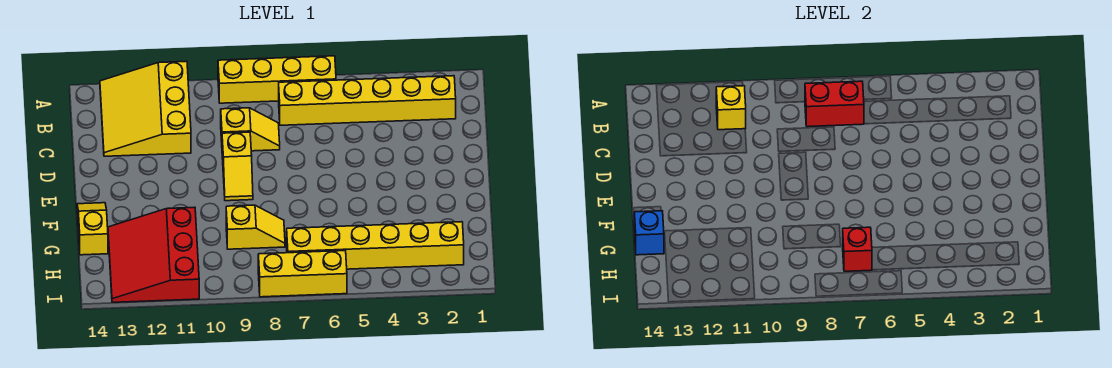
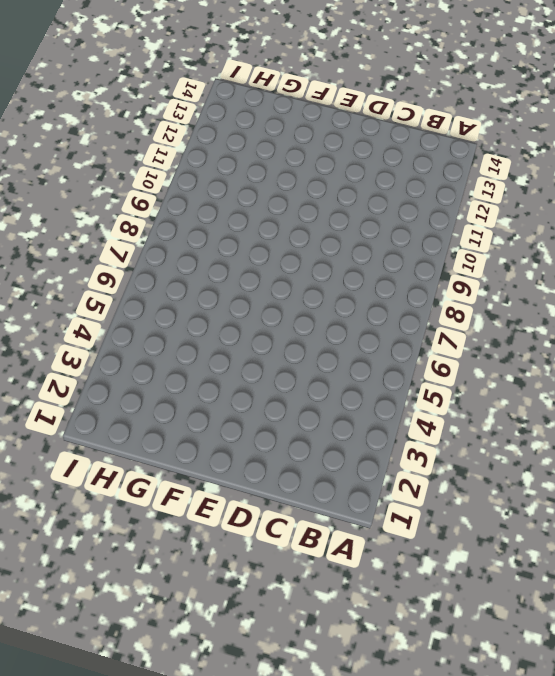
none -> yellow brick A6:A9 level 1
none -> yellow slope A11:C13 level 1 top 11
none -> yellow brick B2:B7 level 1

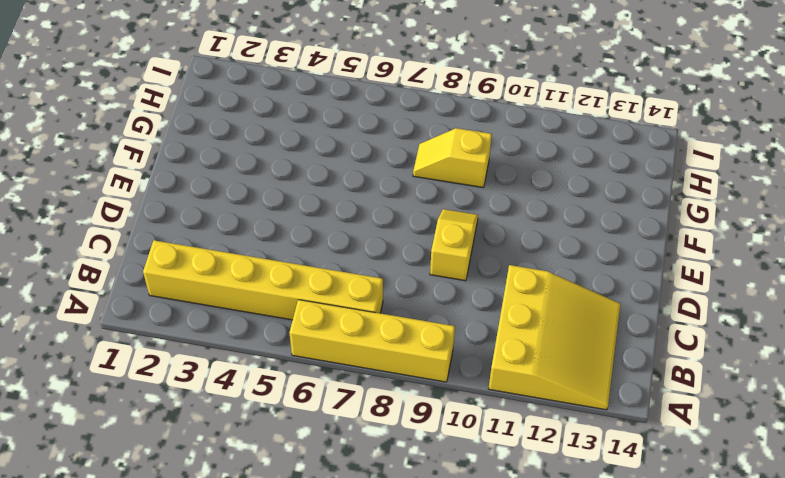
none -> yellow slope C8:C9 level 1 top 9
none -> yellow slope F14:G14 level 1 top G
none -> red slope G11:I13 level 1 top 11

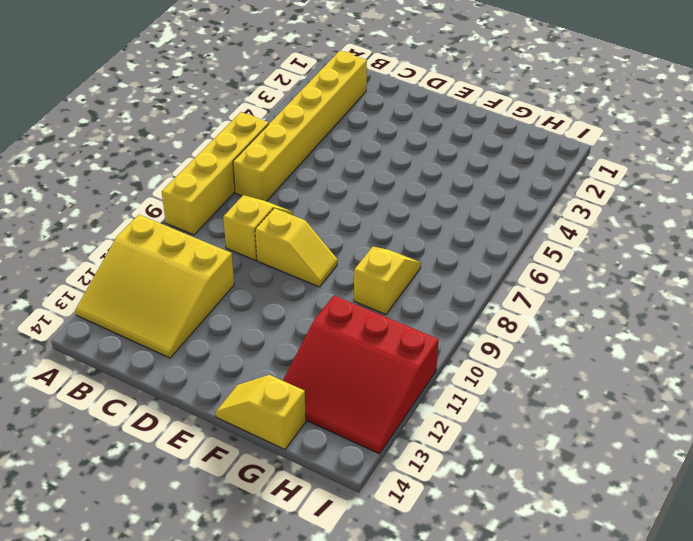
none -> yellow brick H2:H7 level 1
none -> yellow brick I6:I8 level 1
none -> red brick B7:B8 level 2

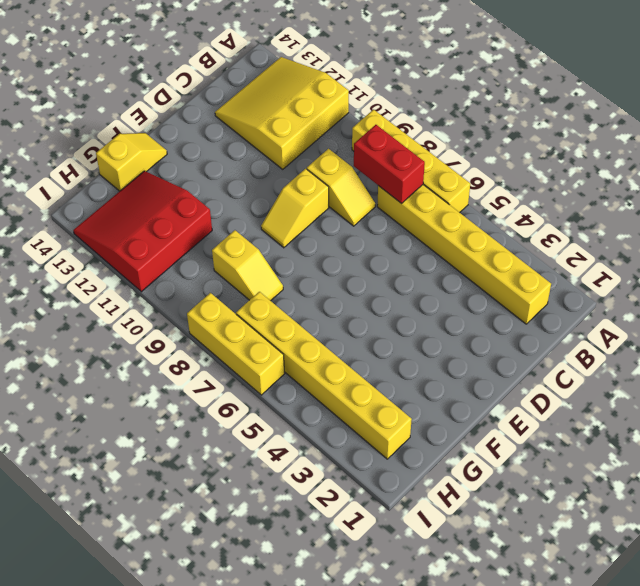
none -> yellow brick B11 level 2
none -> blue brick G14 level 2
none -> red brick H7 level 2

